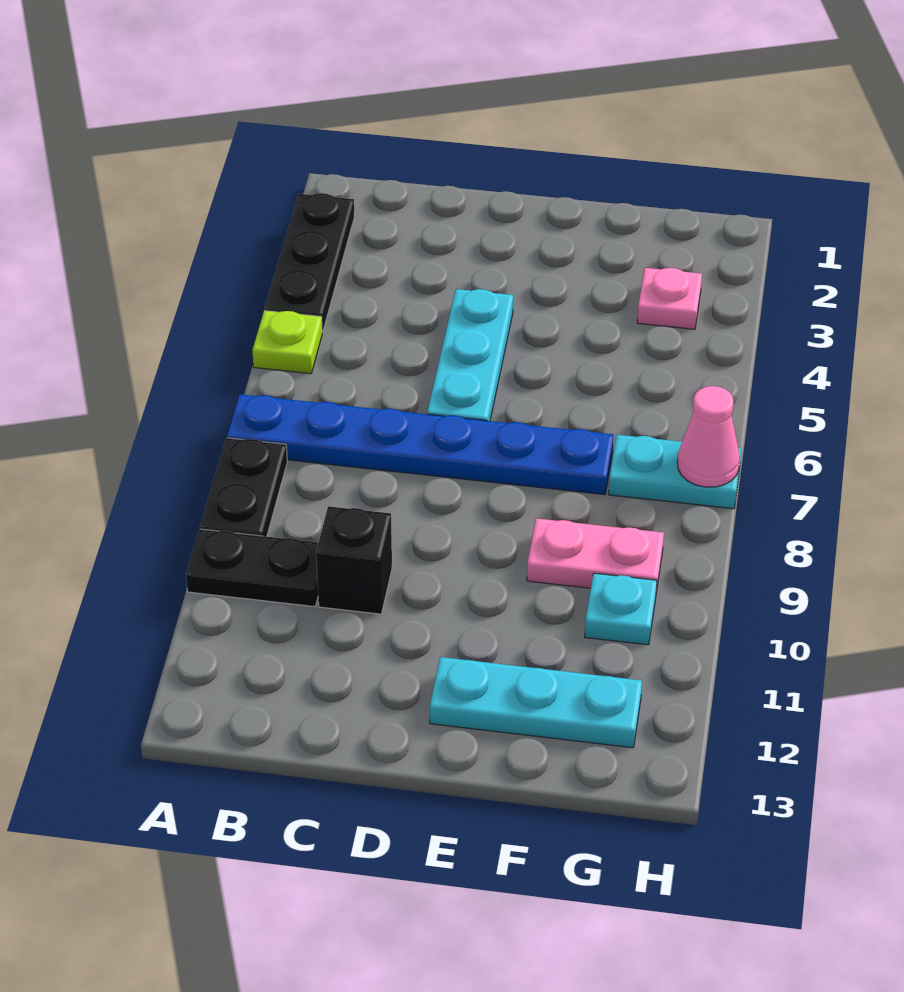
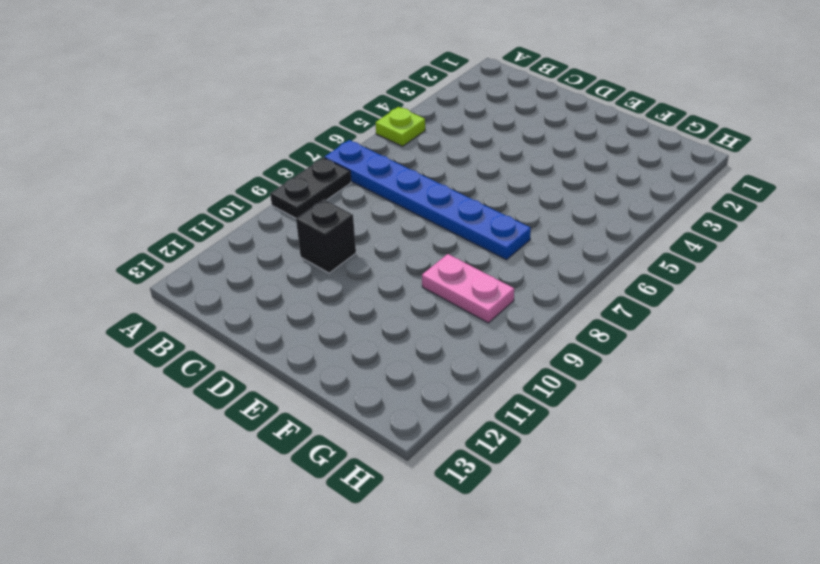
none -> black plate A2:A4 level 1
none -> black plate A10:B10 level 1
none -> cyan plate D4:D6 level 1

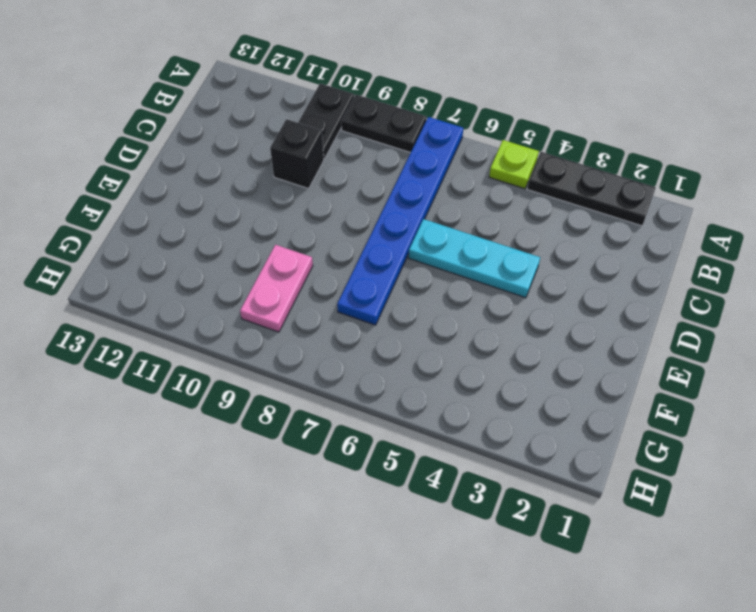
none -> cyan plate E12:G12 level 1
none -> pink plate G3 level 1
none -> cyan plate G7:H7 level 1

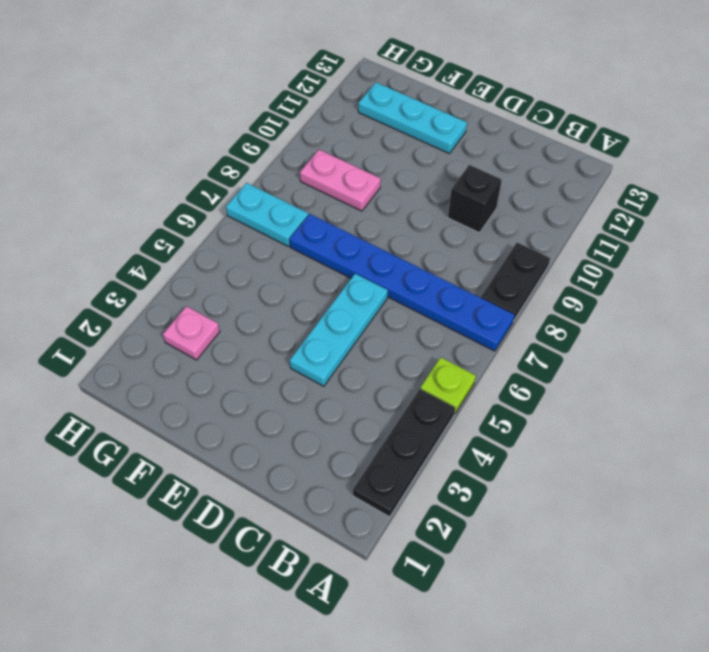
none -> black plate A10:B10 level 1
none -> cyan plate G10 level 1
none -> pink cone H7 level 2

